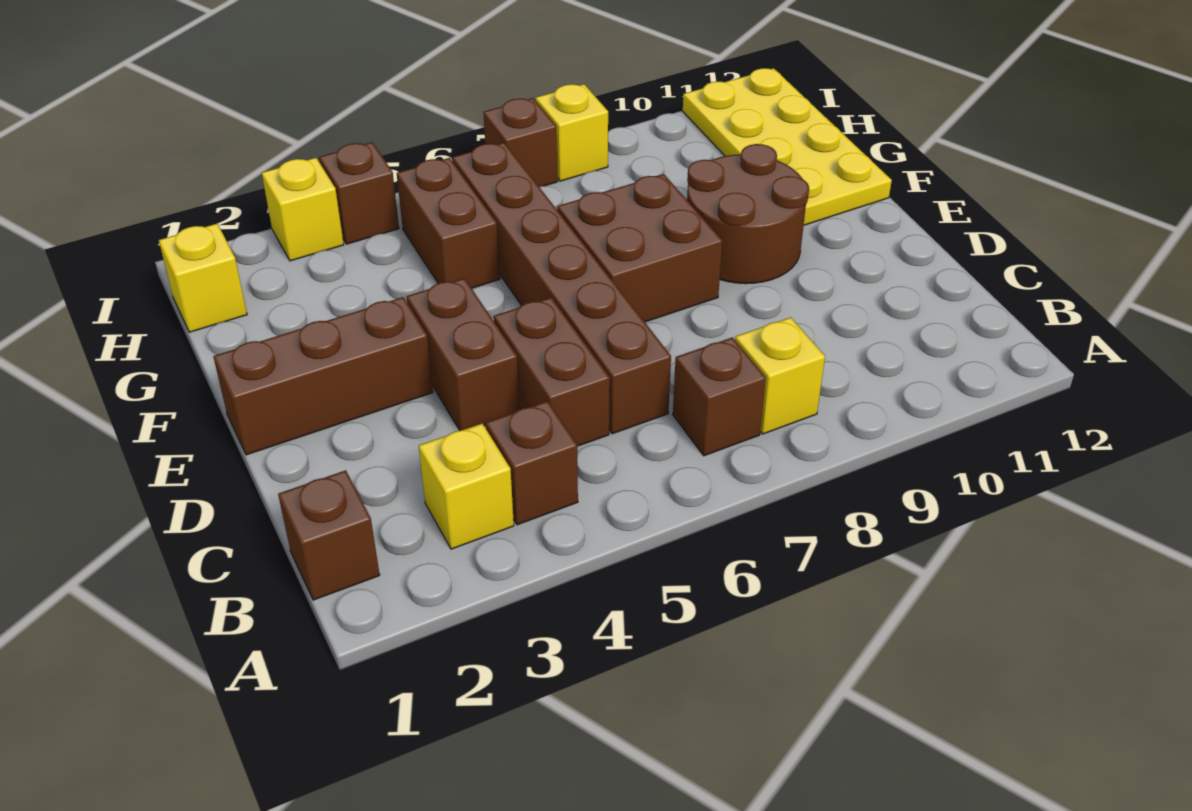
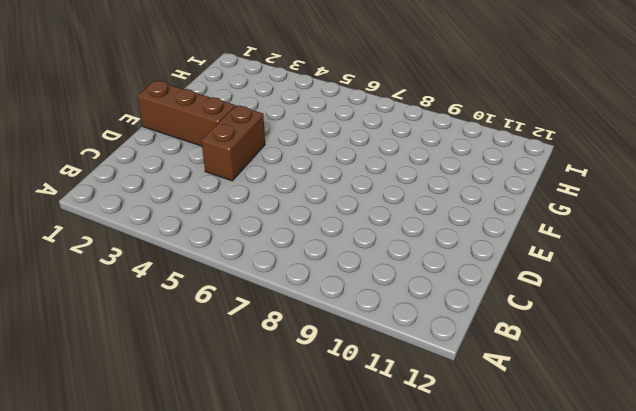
none -> brown brick B1 level 1
none -> yellow brick B3 level 1
none -> brown brick B4 level 1

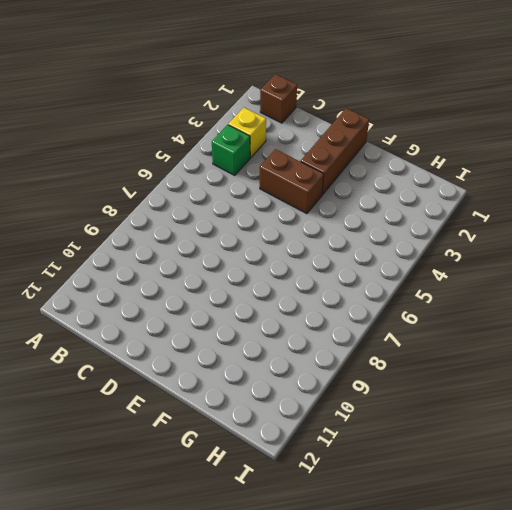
green brick B4 level 1 -> brown brick B4 level 1
none -> brown brick B7 level 1
none -> yellow brick B8 level 1
none -> brown brick C5:D5 level 1

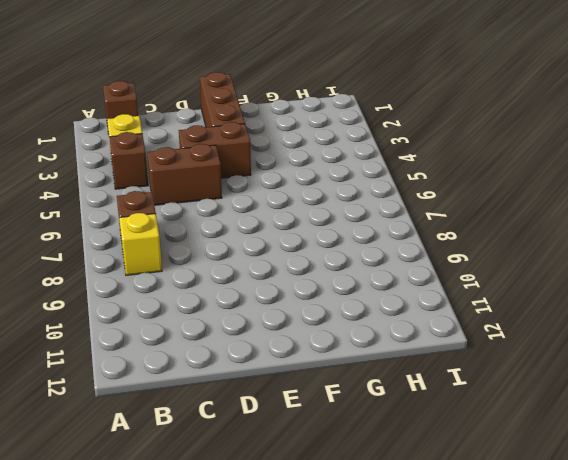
none -> brown brick C6:H6 level 1
none -> brown brick E7:F8 level 1
none -> brown round brick E9:F10 level 1

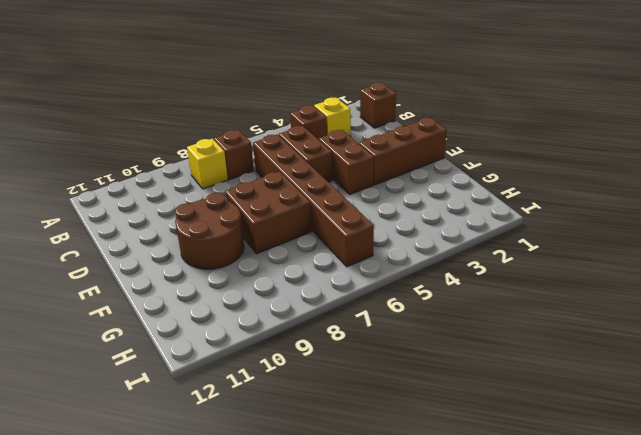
none -> yellow plate F11:I12 level 1
none -> brown brick G5:H5 level 1
none -> yellow brick H1 level 1

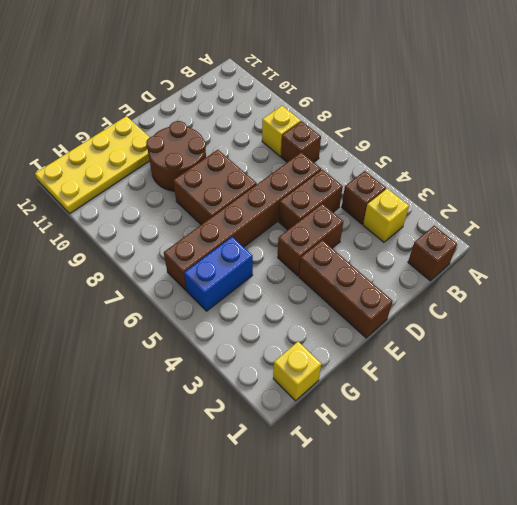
blue brick G5:H5 level 1 -> brown brick G5:H5 level 1
none -> yellow brick I3 level 1
none -> brown brick I4 level 1
none -> brown brick I7 level 1

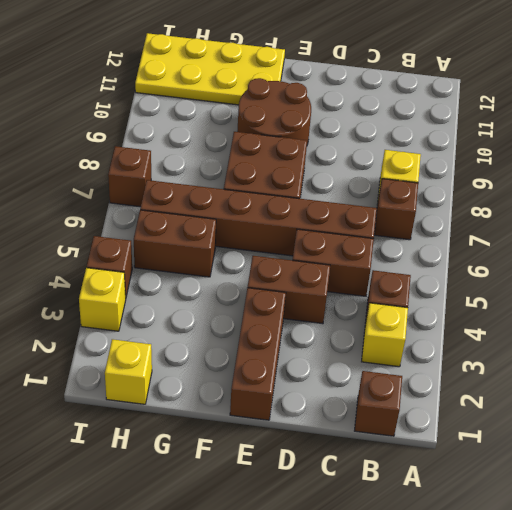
none -> yellow brick I8 level 1

